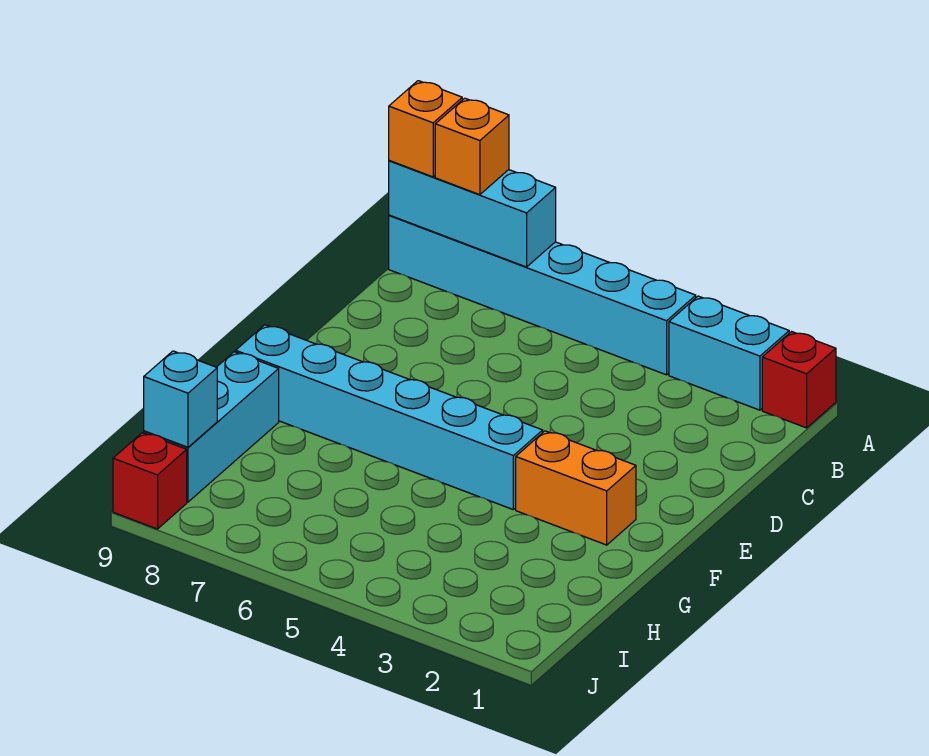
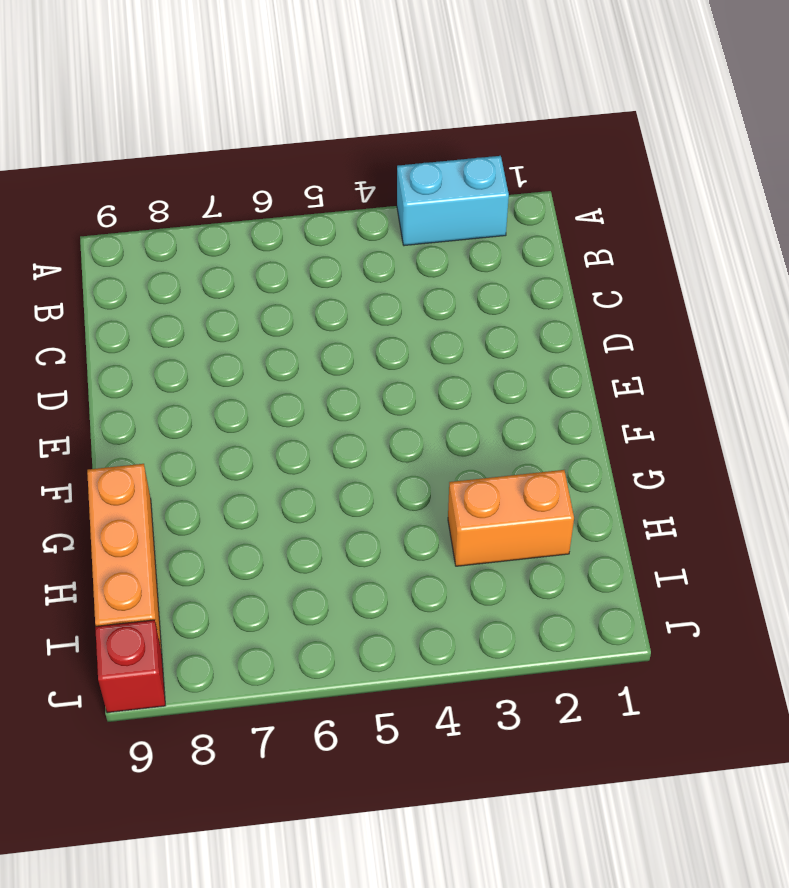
orange brick G9:I9 level 1 -> cyan brick G9:I9 level 1
orange brick H2:H3 level 1 -> orange brick F2:F3 level 1
none -> red brick A1 level 1
none -> cyan brick A4:A9 level 1

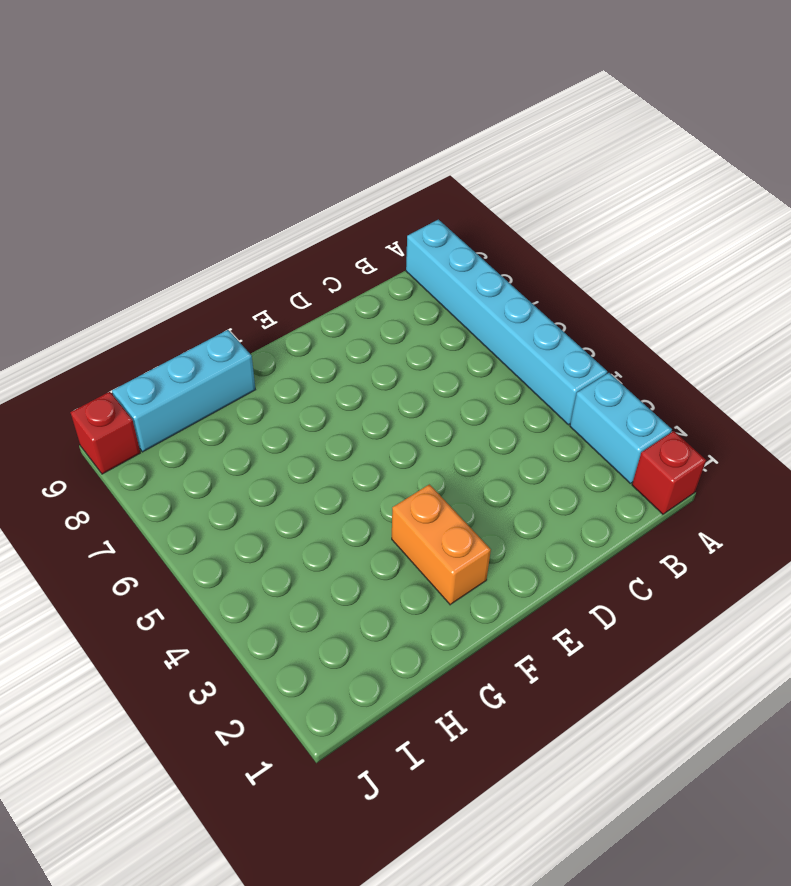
none -> cyan brick F4:F9 level 1
none -> cyan brick A7:A9 level 2

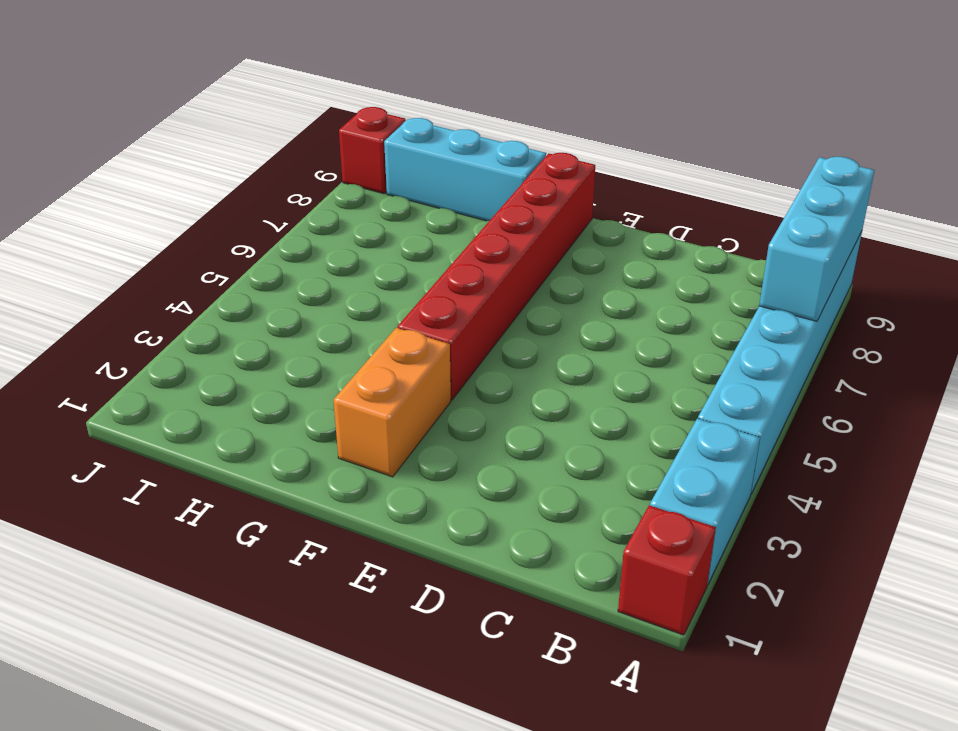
red brick F4:F9 level 1 -> cyan brick F4:F9 level 1
none -> cyan brick I9 level 2
none -> orange brick A8 level 3

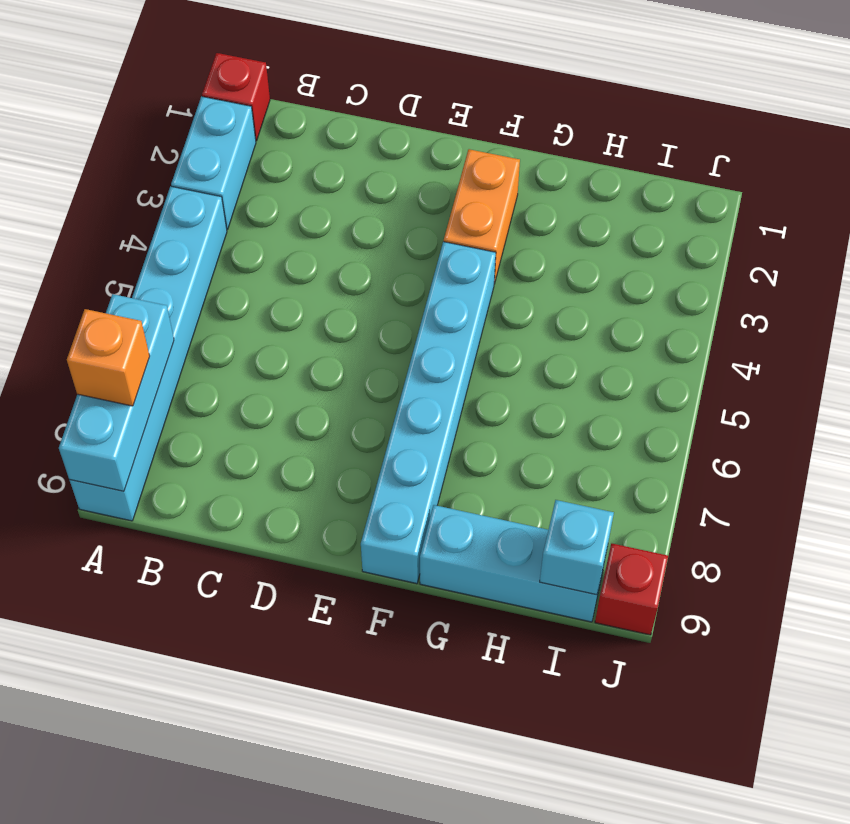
none -> orange brick A9 level 3

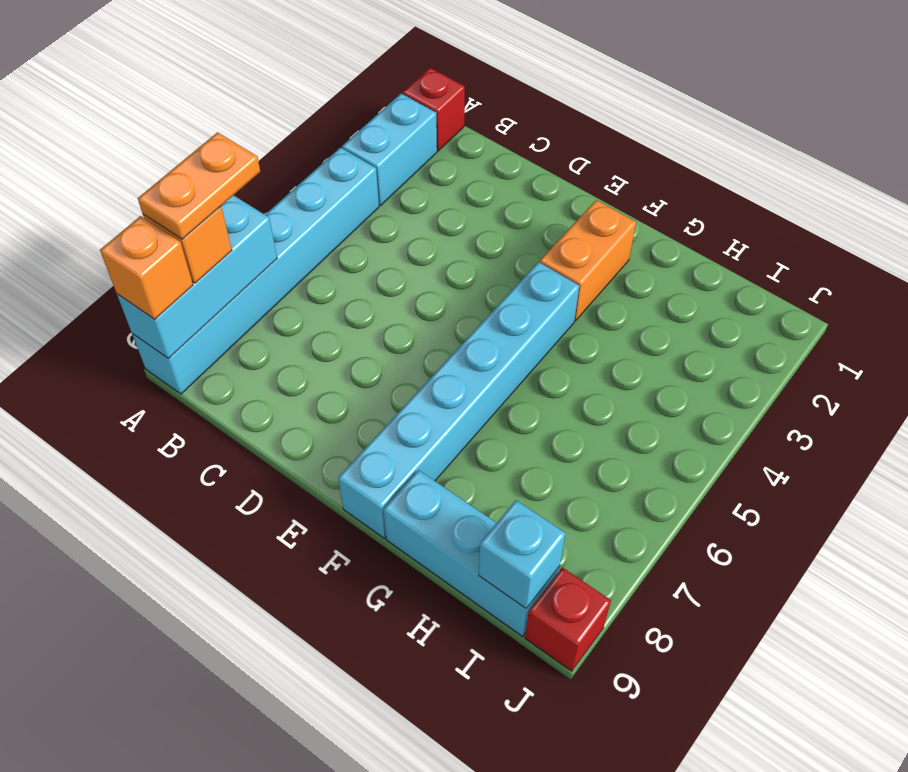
orange plate A7:A8 level 4 -> none

